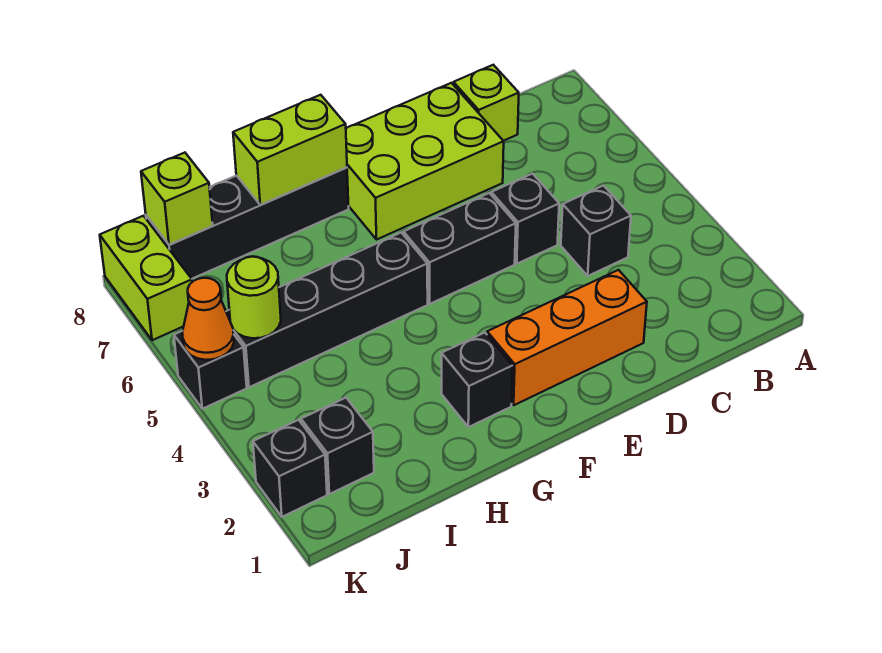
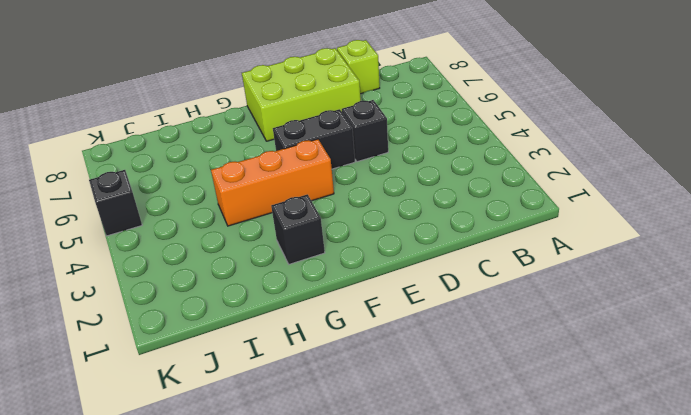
orange brick F4:H4 level 1 -> orange brick D2:F2 level 1
none -> black brick C4 level 1
none -> black brick G5:J5 level 1
none -> black brick G8:J8 level 1

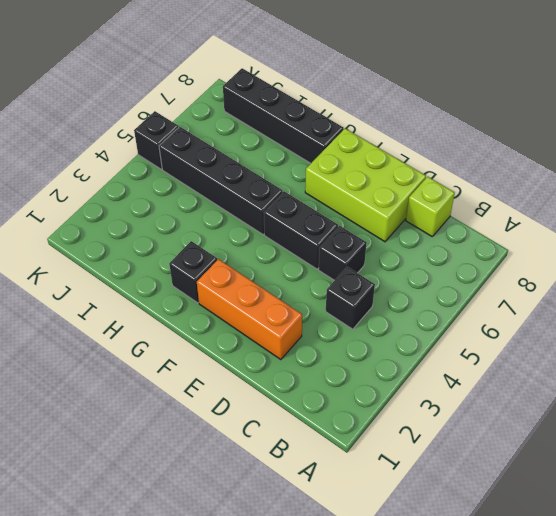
none -> black brick J2 level 1
none -> black brick K2 level 1
none -> lime brick K7:K8 level 1

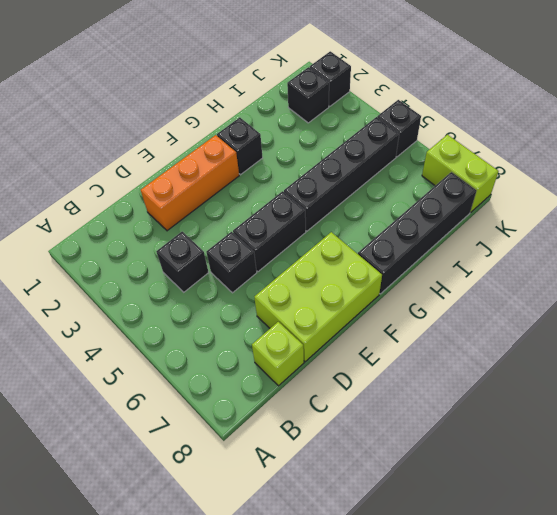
none -> lime brick G8:H8 level 2
none -> lime round brick J5 level 2
none -> lime brick J8 level 2

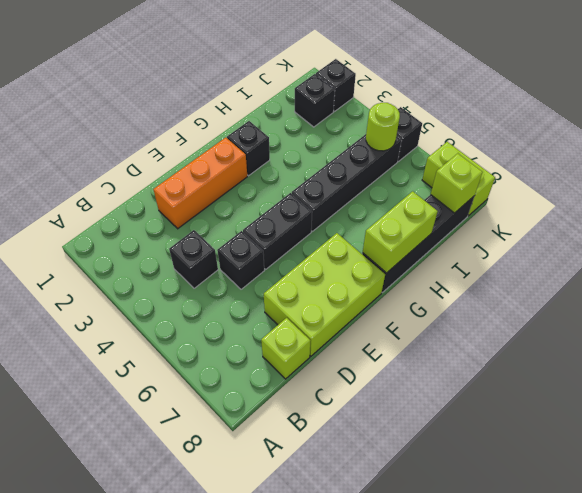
none -> orange cone K5 level 2

